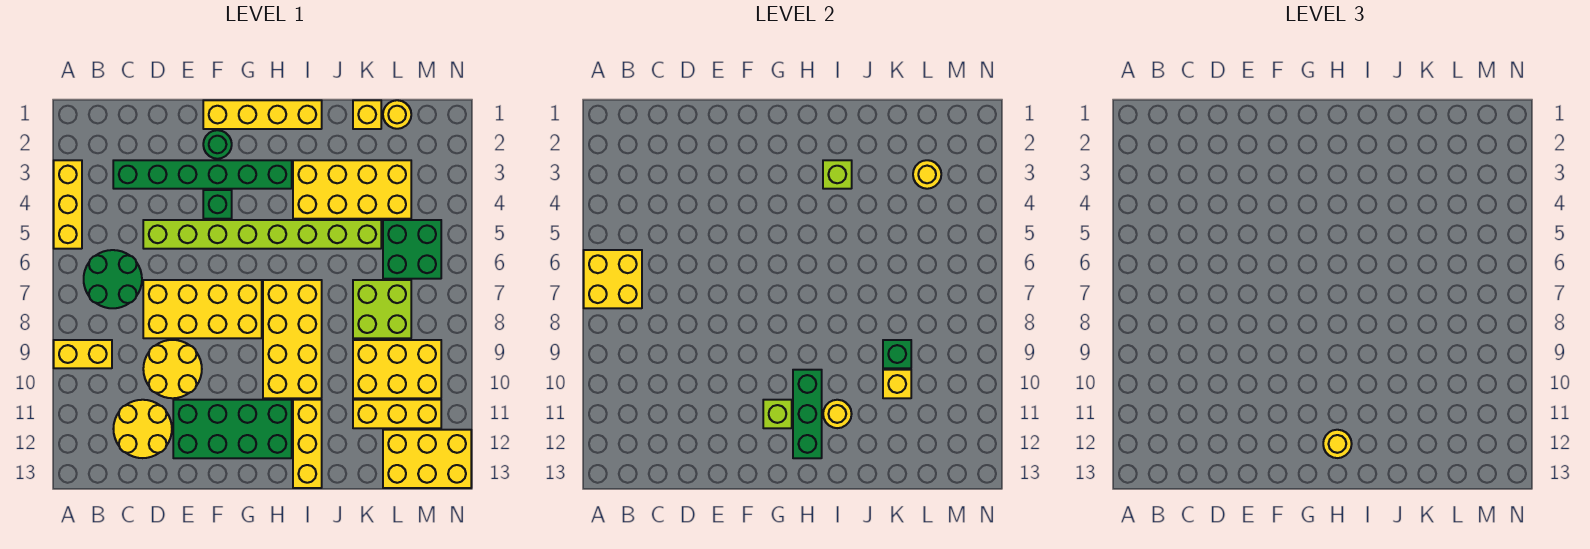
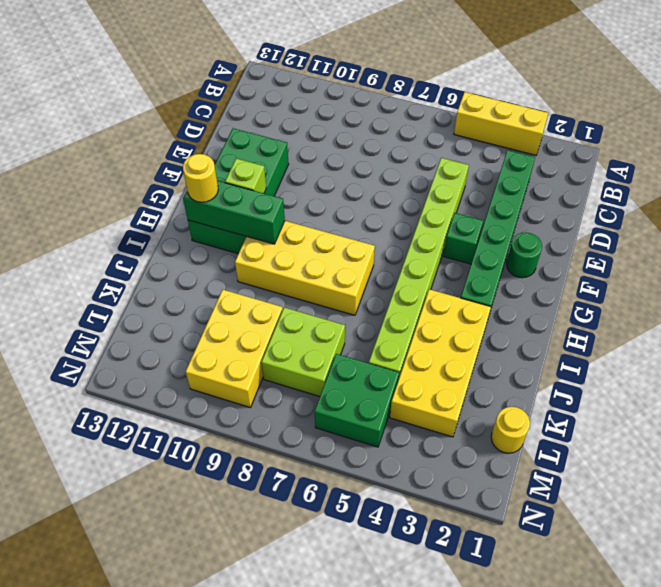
none -> yellow brick A9:B9 level 1
none -> green round brick B6:C7 level 1
none -> yellow round brick C11:D12 level 1
none -> yellow brick D7:G8 level 1

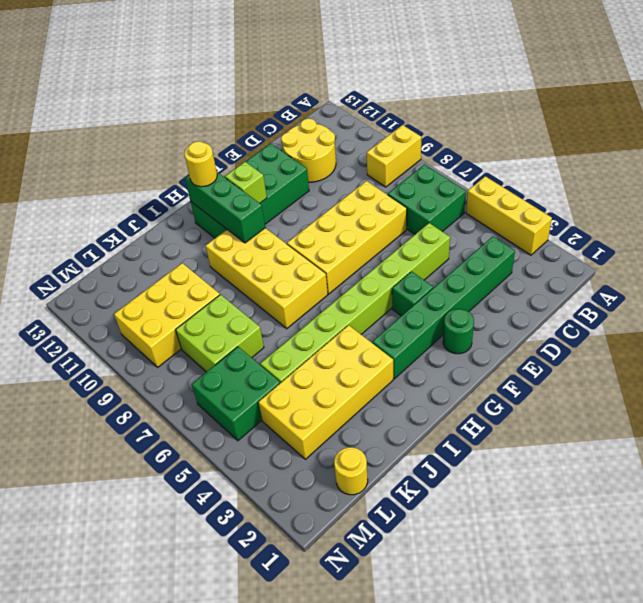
green brick B6:C7 level 1 -> green round brick B6:C7 level 1
none -> yellow round brick D9:E10 level 1
none -> yellow brick F1:I1 level 1
none -> yellow brick I11:I13 level 1
none -> yellow brick K1 level 1

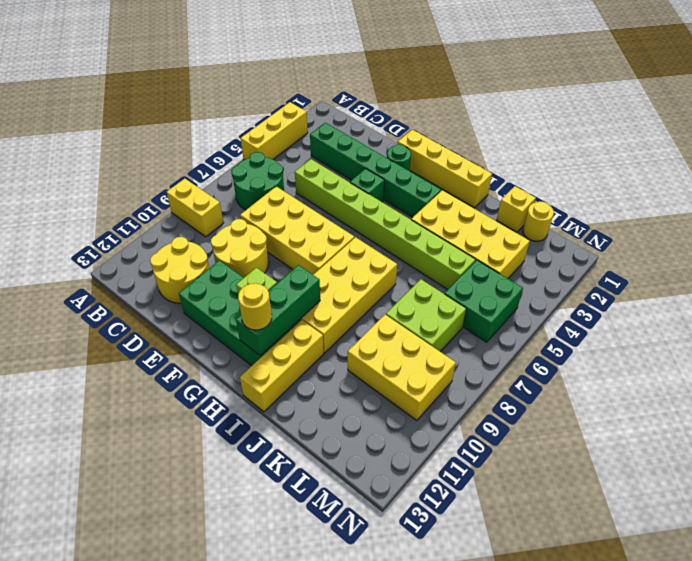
none -> yellow brick K11:M11 level 1
none -> yellow brick L12:N13 level 1
none -> yellow brick A6:B7 level 2
none -> lime brick I3 level 2

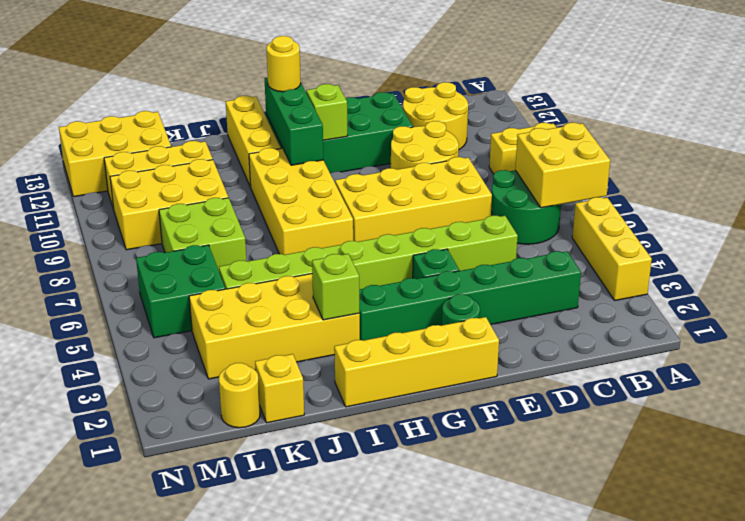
none -> yellow round brick I11 level 2
none -> green brick K9 level 2
none -> yellow brick K10 level 2
none -> yellow round brick L3 level 2

